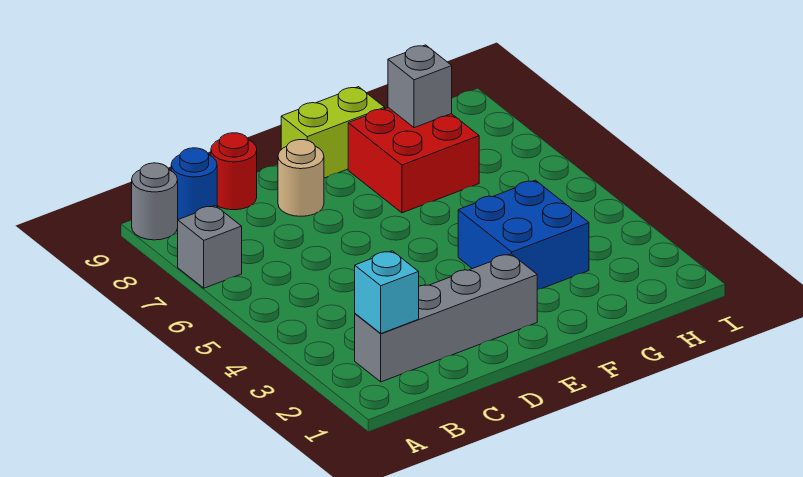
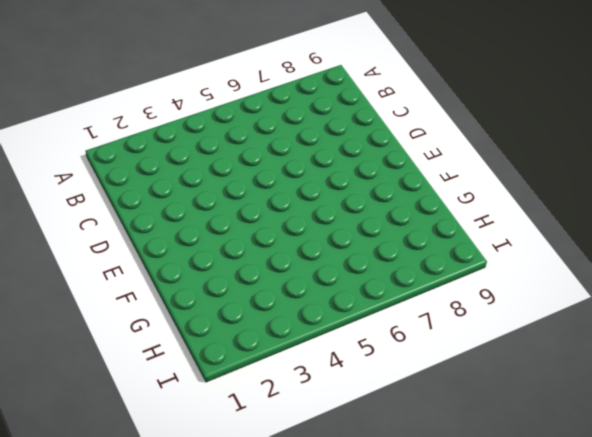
none -> grey brick A7 level 1
none -> grey round brick A9 level 1

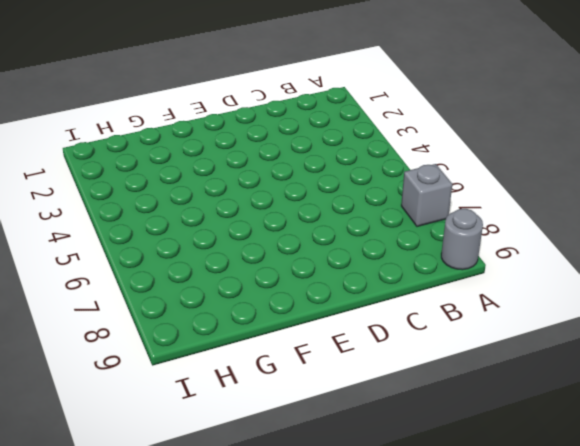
none -> grey brick B2:E2 level 1
none -> blue round brick B9 level 1

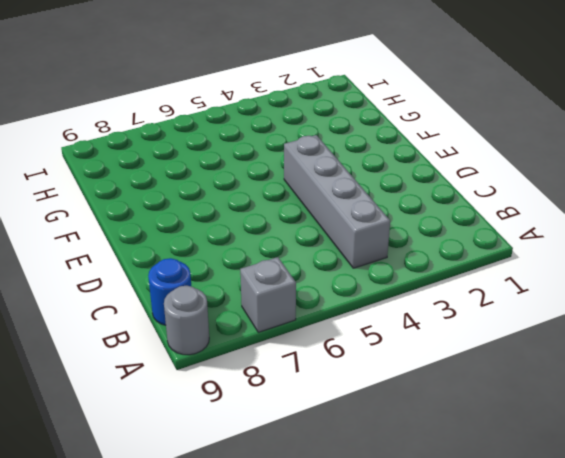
grey brick B4:E4 level 1 -> grey brick B2:E2 level 1
none -> red round brick C9 level 1
none -> tan round brick D8 level 1

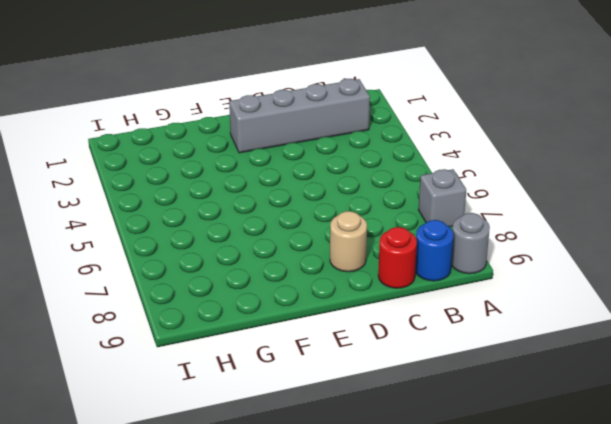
none -> lime brick E9:F9 level 1
none -> blue brick F3:G4 level 1

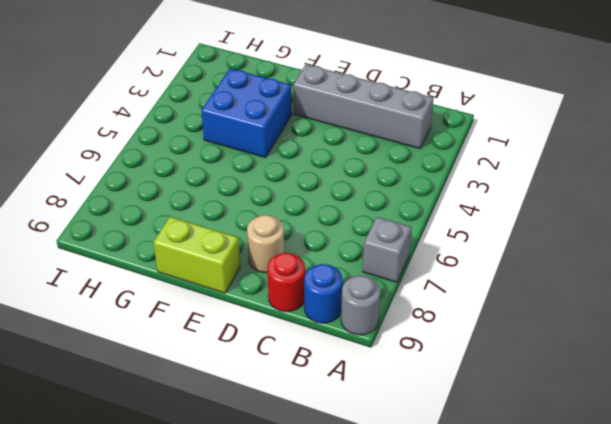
none -> red brick F7:G8 level 1
none -> cyan brick B2 level 2

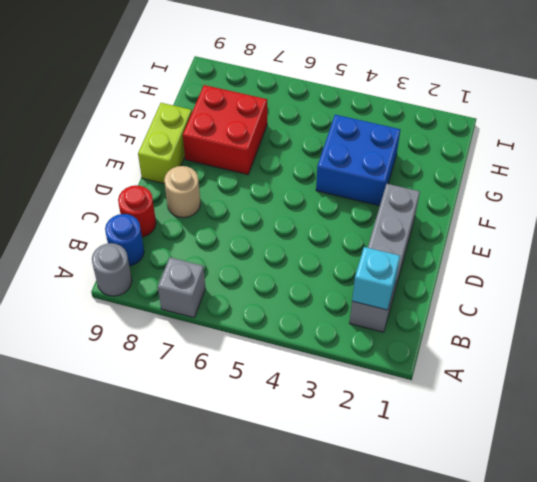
none -> grey brick G8 level 2

